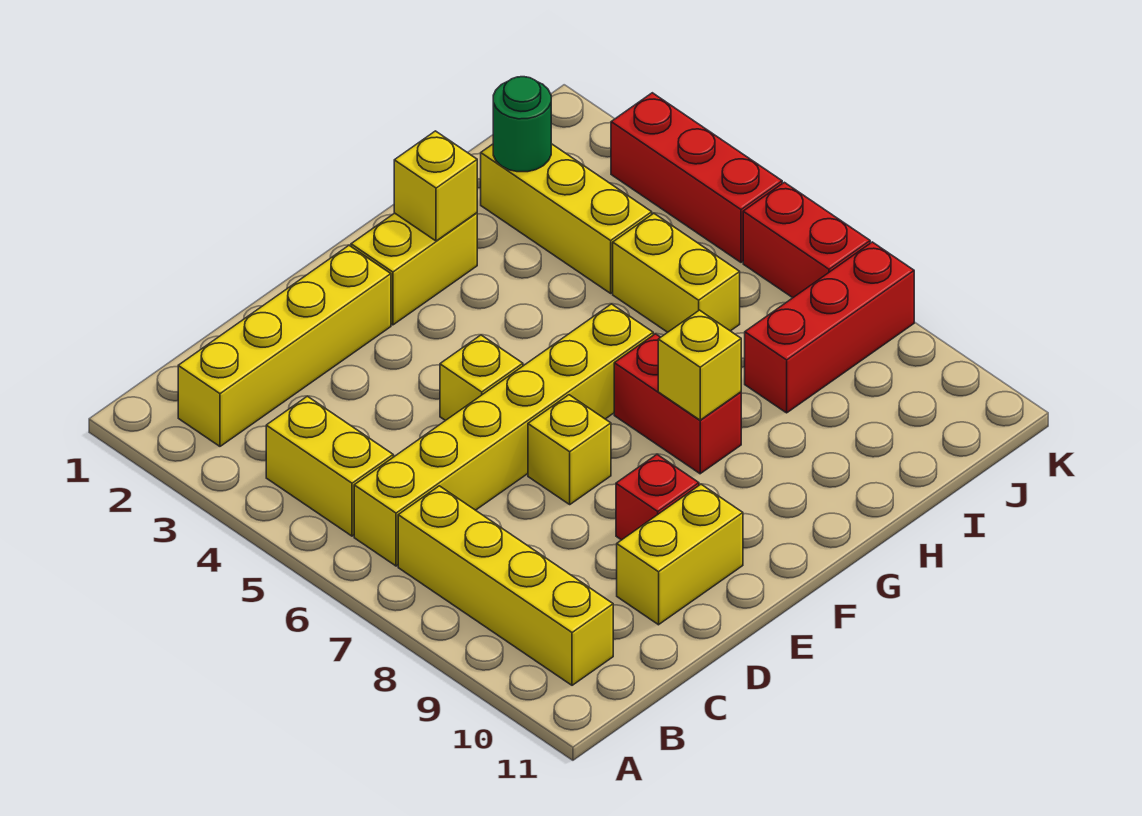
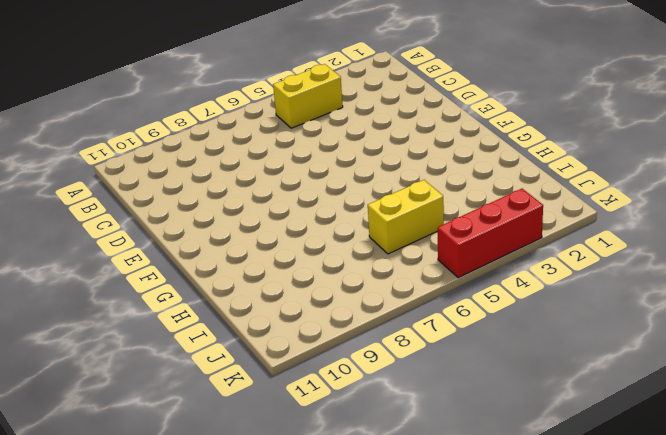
none -> yellow brick B2:E2 level 1
none -> yellow brick B6:G6 level 1
none -> yellow brick B7:B10 level 1

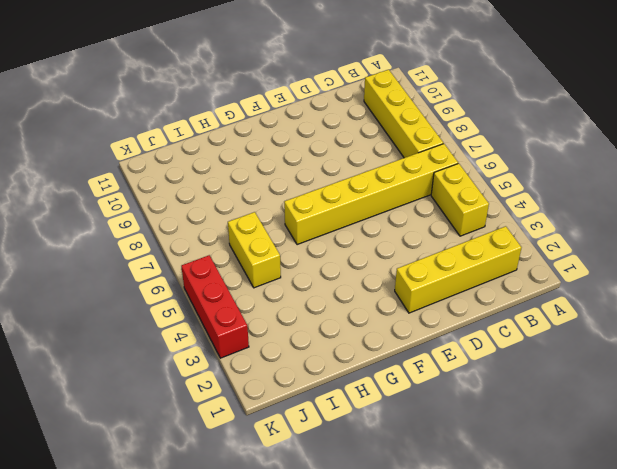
none -> yellow brick D10:E10 level 1
none -> yellow brick E5 level 1
none -> yellow brick E7 level 1

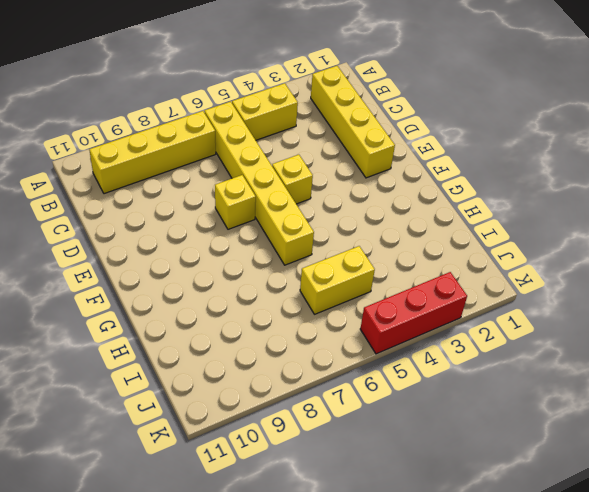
none -> yellow brick D10:E10 level 1
none -> red brick E9 level 1
none -> yellow brick F2:G2 level 1

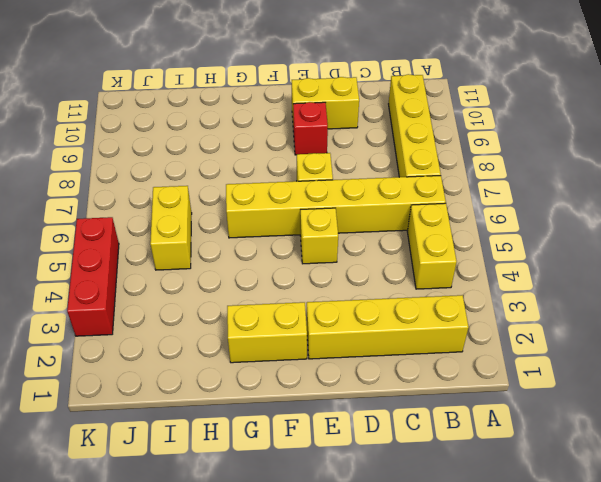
none -> red brick G7:G8 level 1
none -> yellow brick I2:I4 level 1
none -> red brick I8:K8 level 1

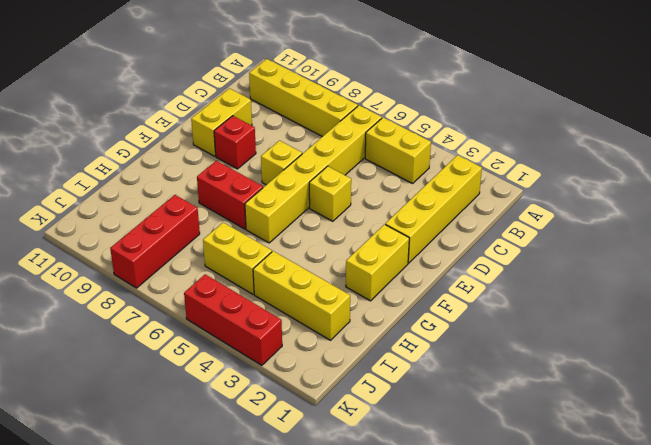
none -> red brick K6:K7 level 1
none -> yellow brick G2 level 2
none -> yellow brick G8 level 2

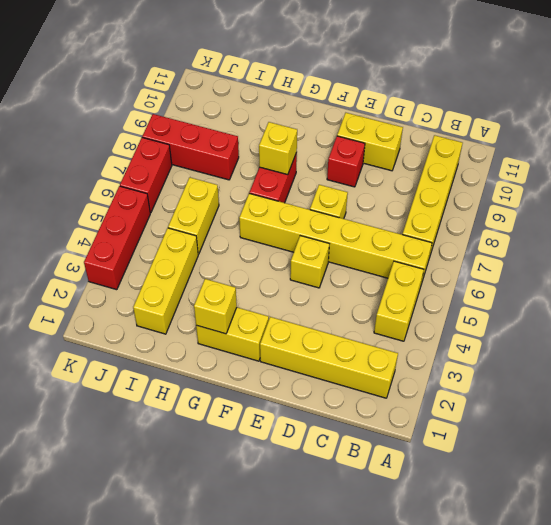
none -> green round brick I2 level 2

